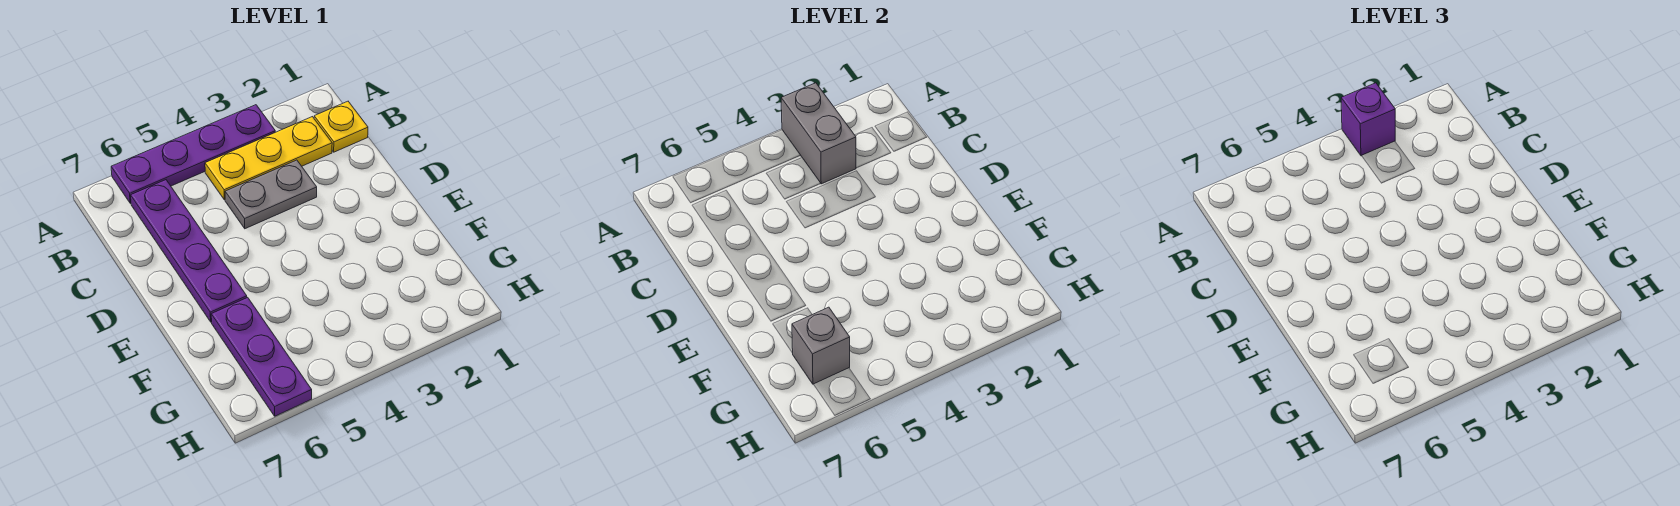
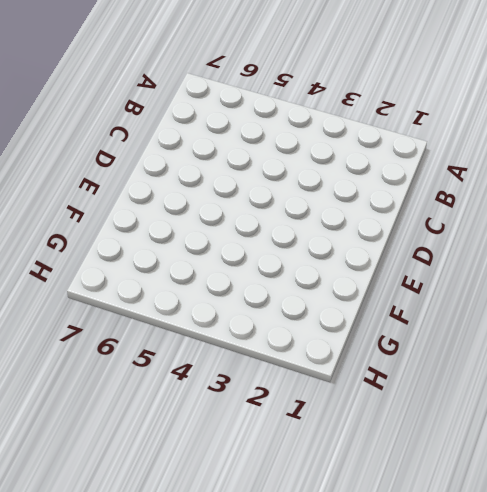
none -> purple plate A3:A6 level 1
none -> yellow plate B1 level 1

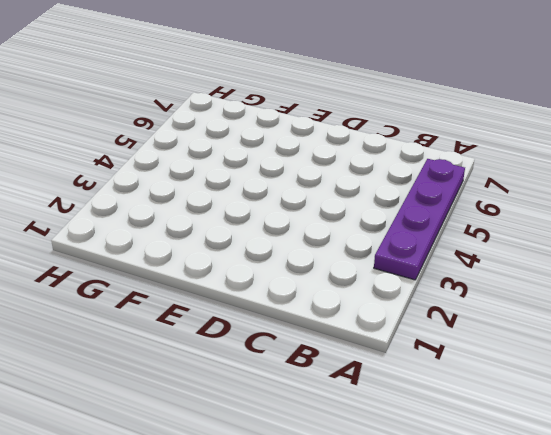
none -> yellow plate B1 level 1
none -> yellow plate B2:B4 level 1

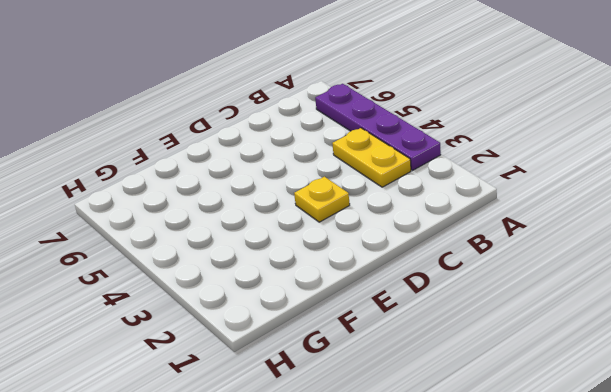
yellow plate B3:B4 level 1 -> yellow plate B2:B4 level 1
yellow plate D3 level 1 -> yellow plate B1 level 1
none -> purple plate B6:E6 level 1
none -> grey plate C3:C4 level 1

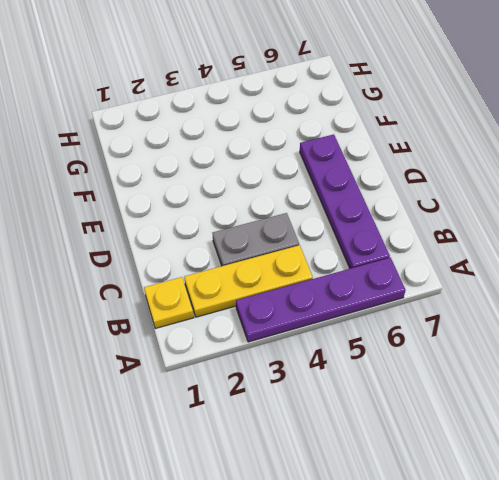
none -> purple plate F6:H6 level 1
none -> grey brick A3:B3 level 2

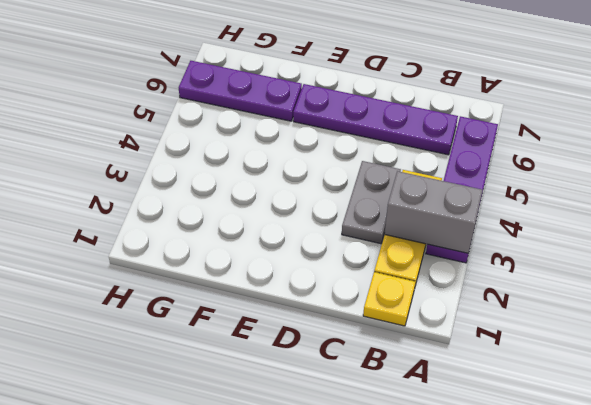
none -> grey brick G6 level 2
none -> purple brick A3 level 3

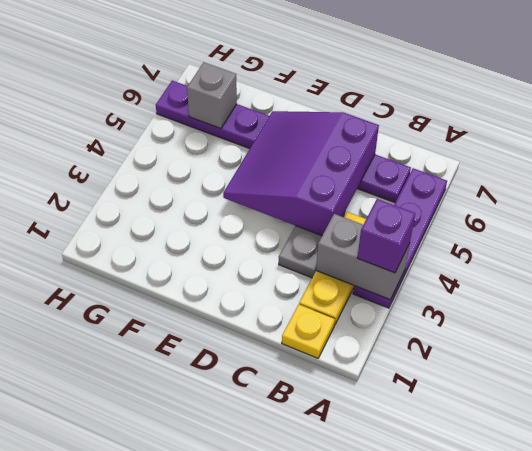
purple slope C4:E6 level 2 top C -> none

